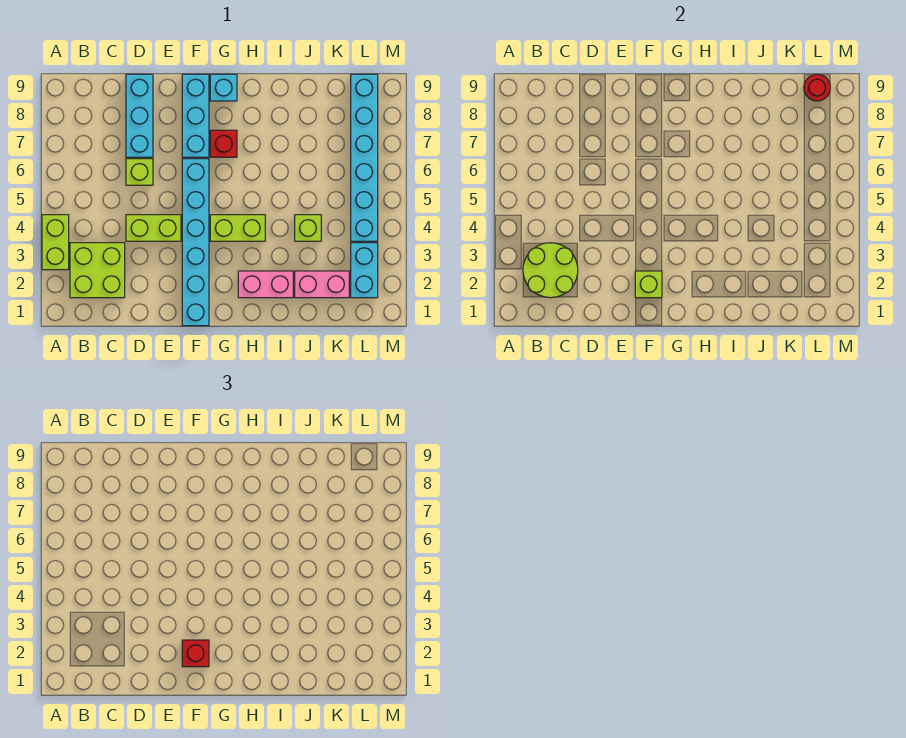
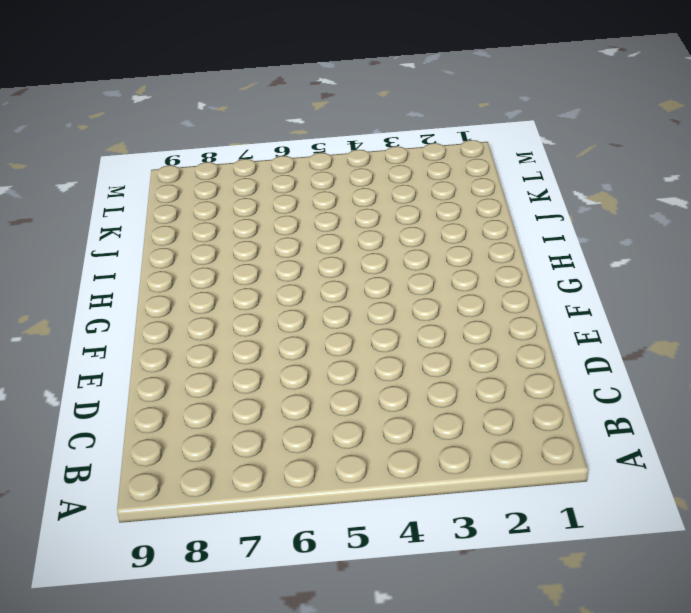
none -> lime brick A3:A4 level 1
none -> lime brick B2:C3 level 1
none -> lime brick D4:E4 level 1

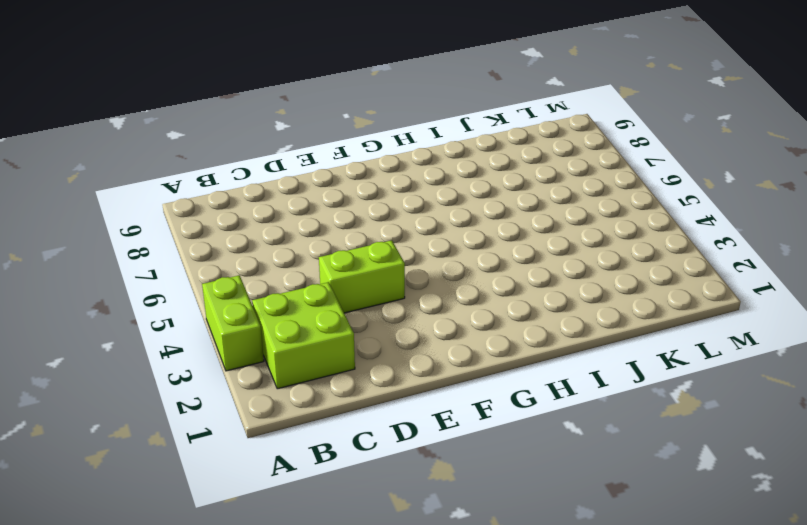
none -> lime brick D6 level 1
none -> cyan brick D7:D9 level 1
none -> cyan brick F1:F6 level 1

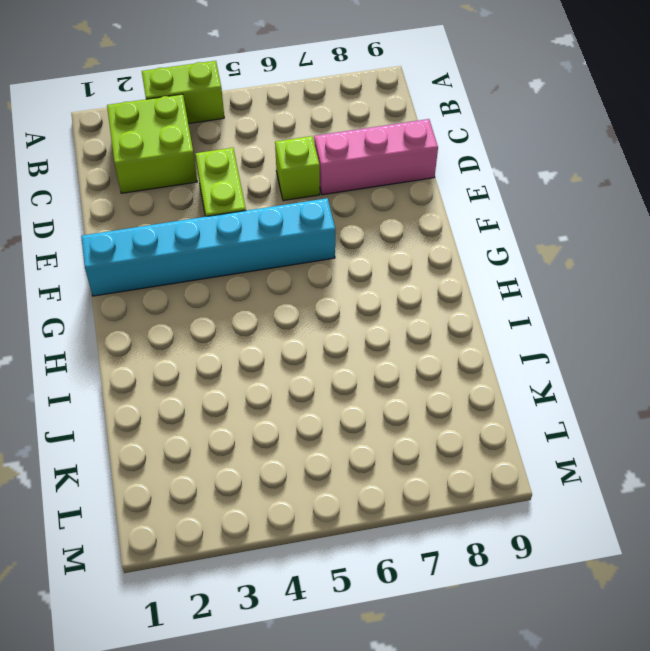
pink brick D7:D9 level 1 -> cyan brick D7:D9 level 1
none -> cyan brick F7:F9 level 1
none -> lime brick G4:H4 level 1
none -> red brick G7 level 1

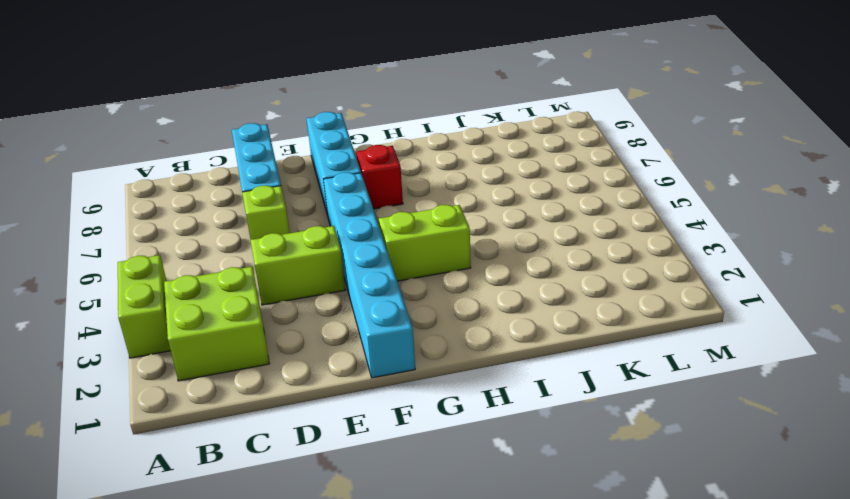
none -> cyan brick G9 level 1
none -> pink brick H2:I2 level 1
none -> pink brick J2:K2 level 1

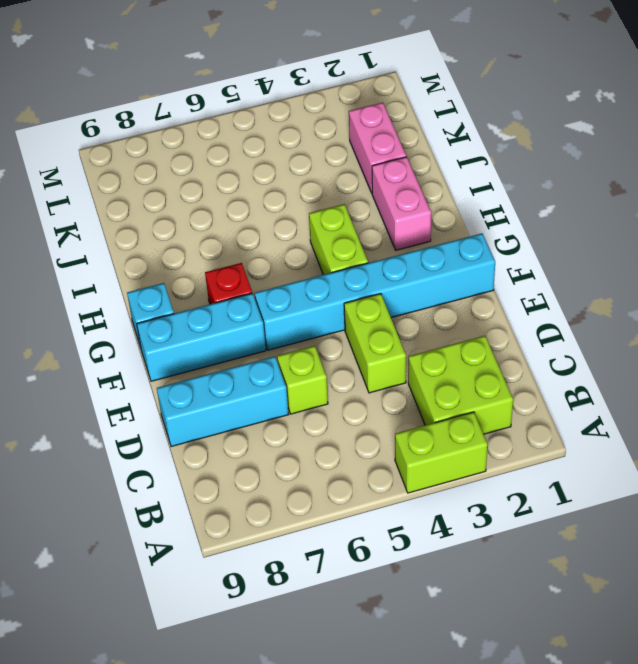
none -> lime brick J4 level 1
none -> cyan brick L2:L3 level 1
none -> cyan brick L4:L9 level 1

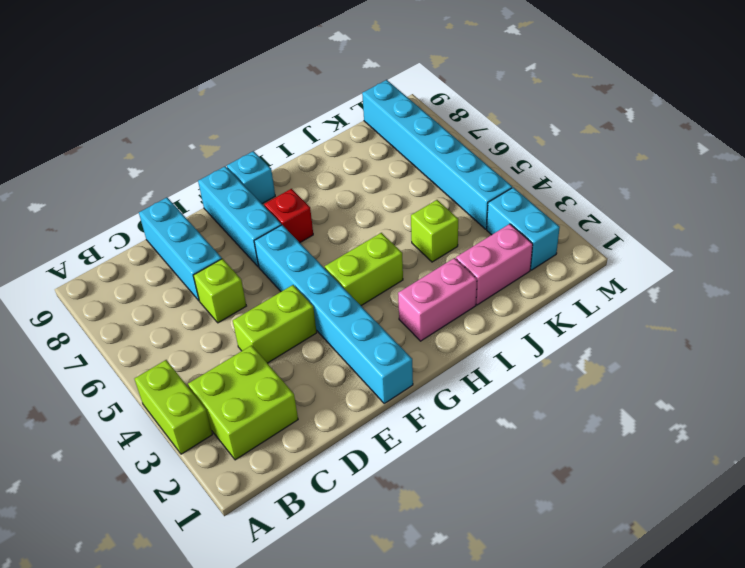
none -> lime round brick B2:C3 level 2
none -> lime brick F2 level 2
none -> red round brick L9 level 2

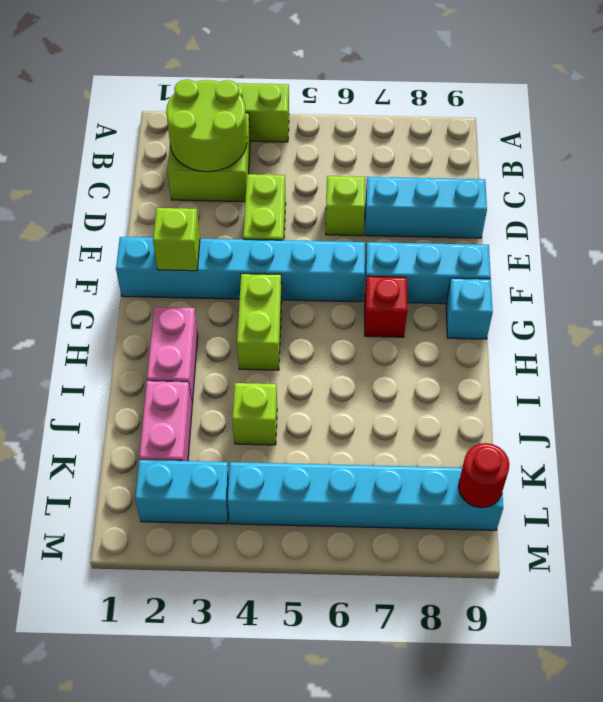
none -> red brick F2 level 3

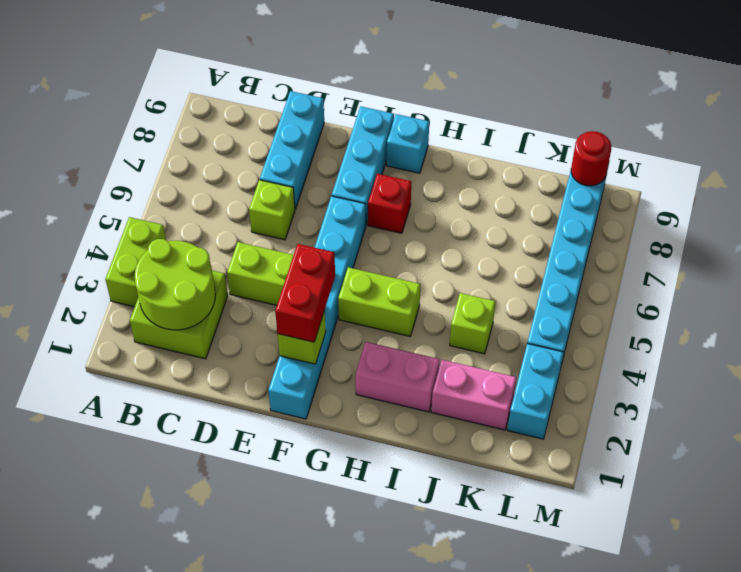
red brick F2:F3 level 3 -> red brick F2 level 3

